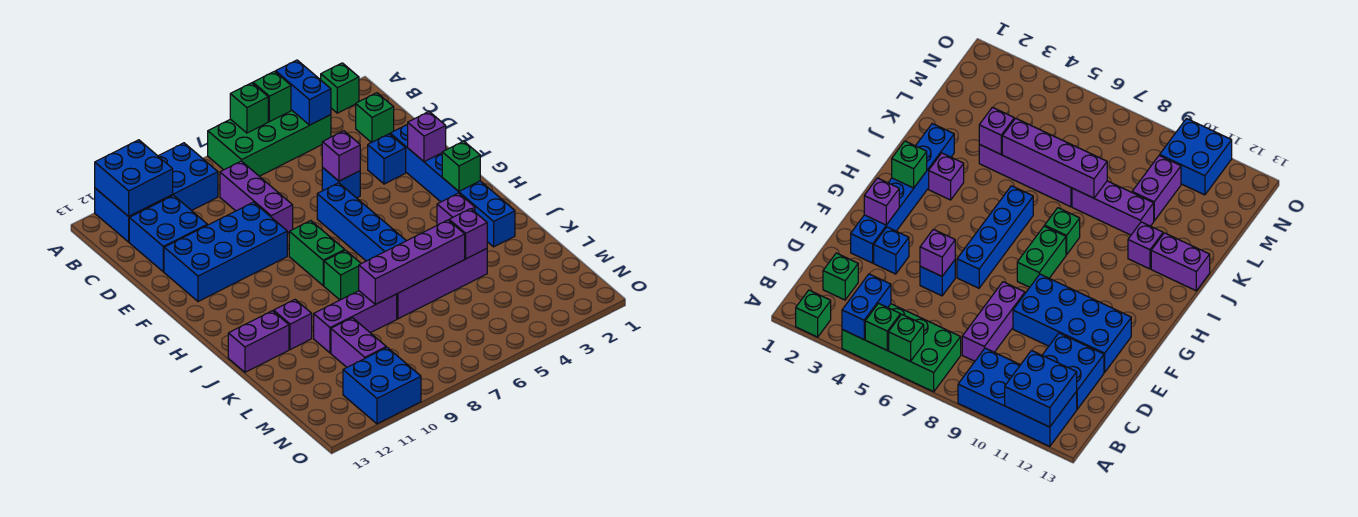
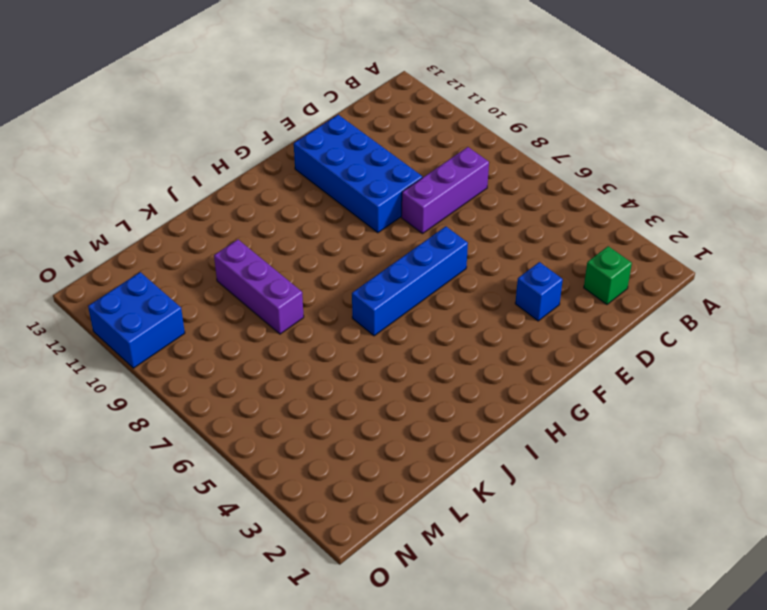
none -> green brick A2 level 1
none -> green brick A4:B7 level 1
none -> blue brick A9:B12 level 1

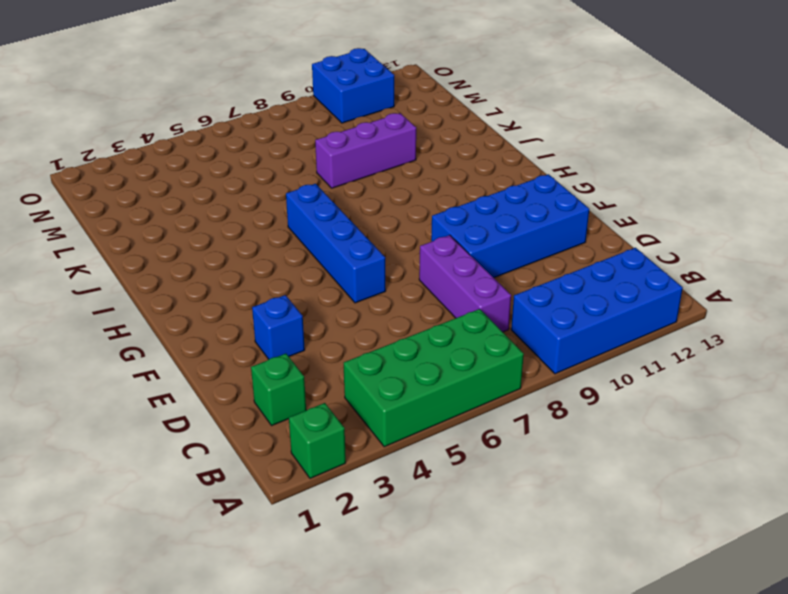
none -> blue brick C11:D12 level 1
none -> blue brick E2:J2 level 1
none -> blue brick E5 level 1

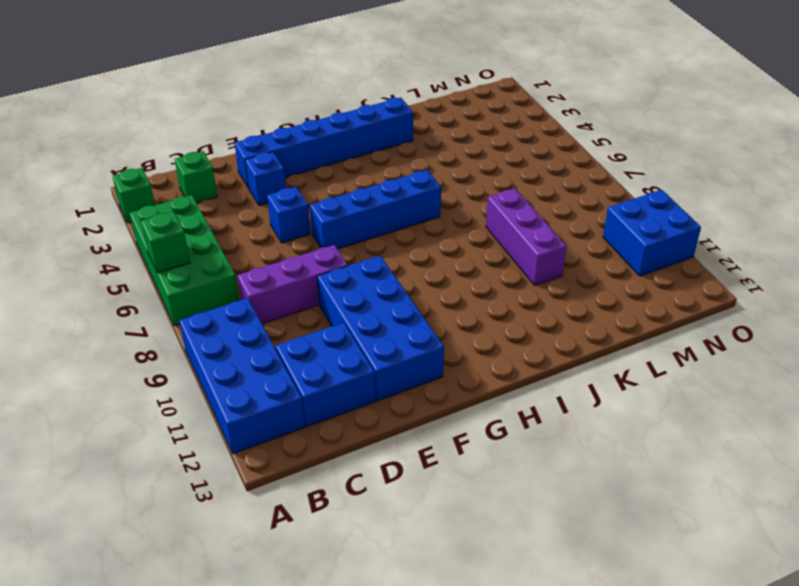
none -> green brick G8:H8 level 1
none -> purple brick I3 level 1
none -> green brick I8 level 1

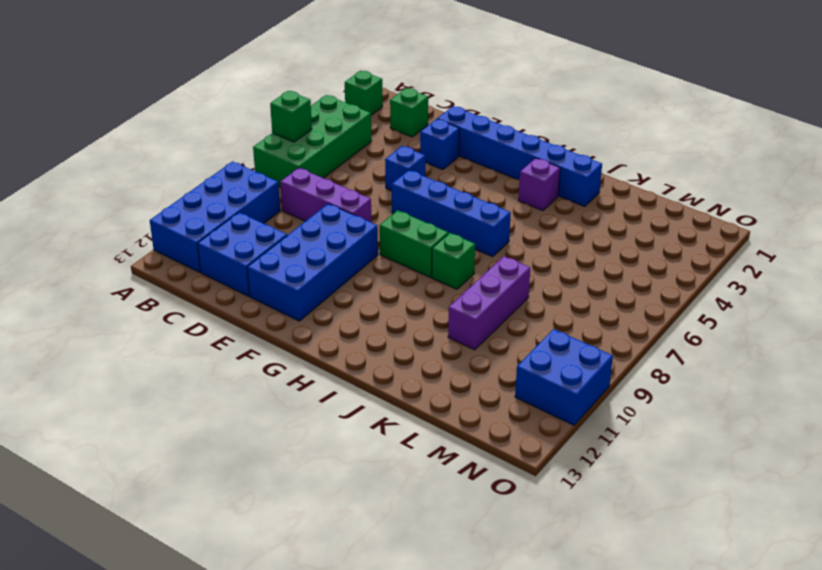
none -> purple brick J11 level 1
none -> purple brick J12:J13 level 1
none -> purple brick K4:K7 level 1

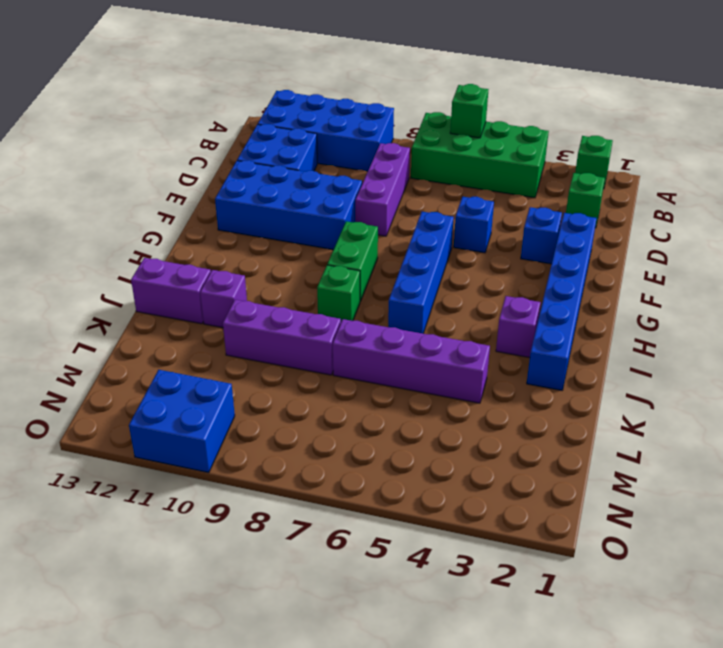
none -> purple brick L10:M10 level 1
none -> blue brick A4:B4 level 2
none -> green brick A5 level 2

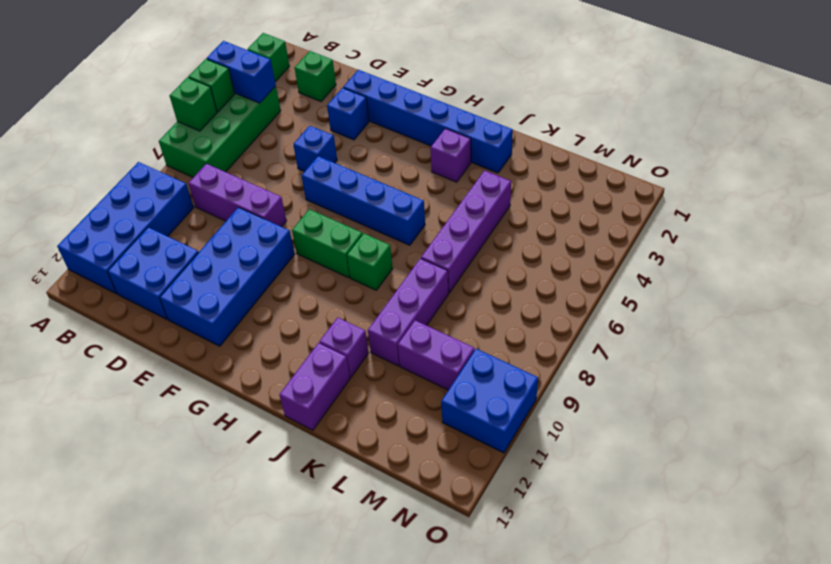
none -> blue brick A11:B12 level 2
none -> purple brick E5 level 2
none -> purple brick F2 level 2

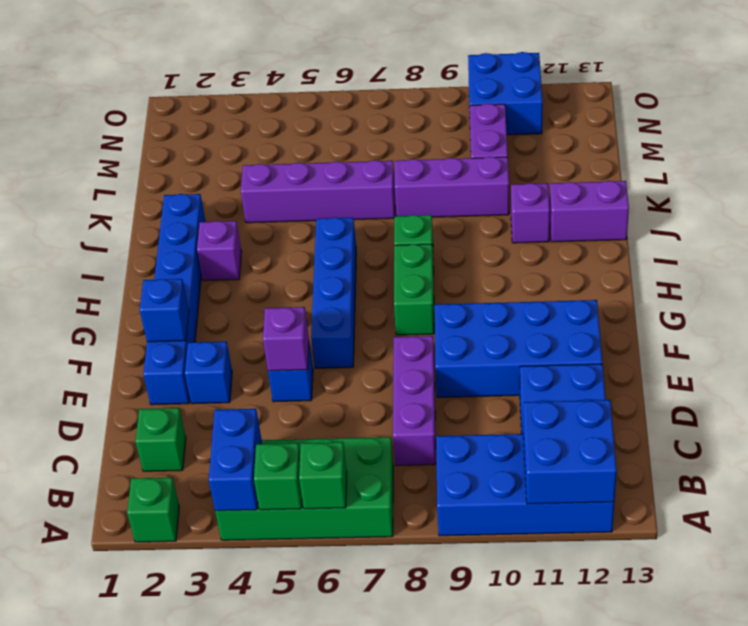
blue brick F2 level 2 -> purple brick F2 level 2
none -> green brick H2 level 2
none -> purple brick K4 level 2
none -> purple brick K5:K8 level 2

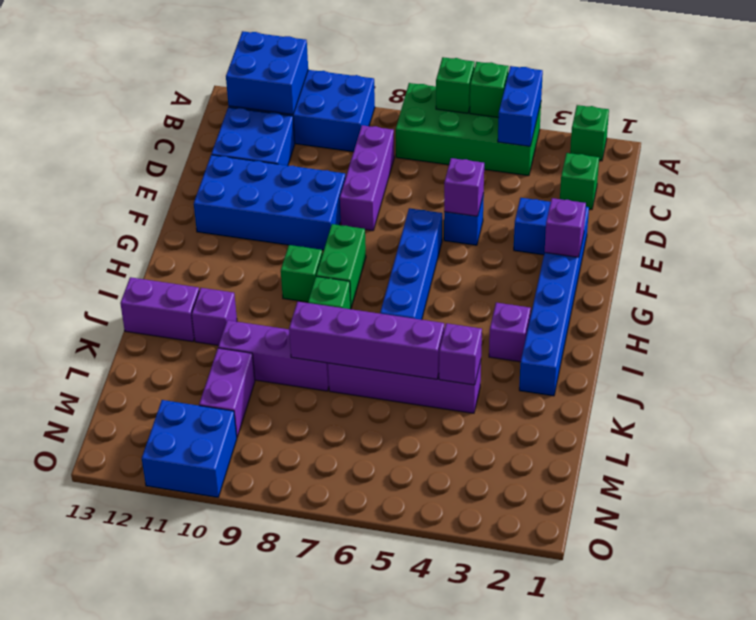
green brick H9 level 1 -> green brick H2 level 2

